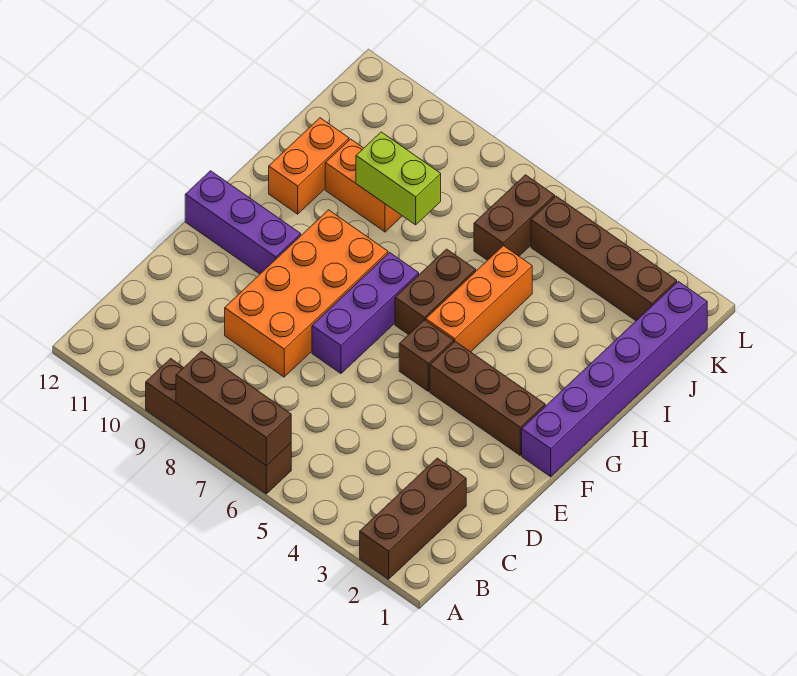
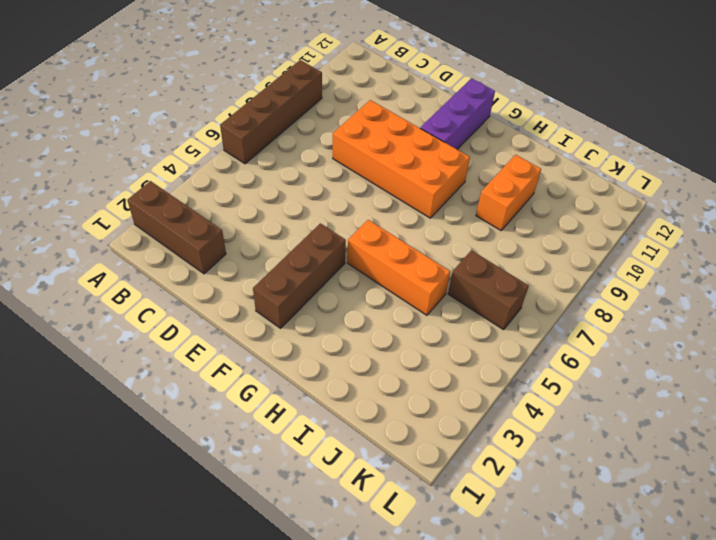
none -> purple brick E7:G7 level 1
none -> purple brick F1:K1 level 1
none -> brown brick F5 level 1

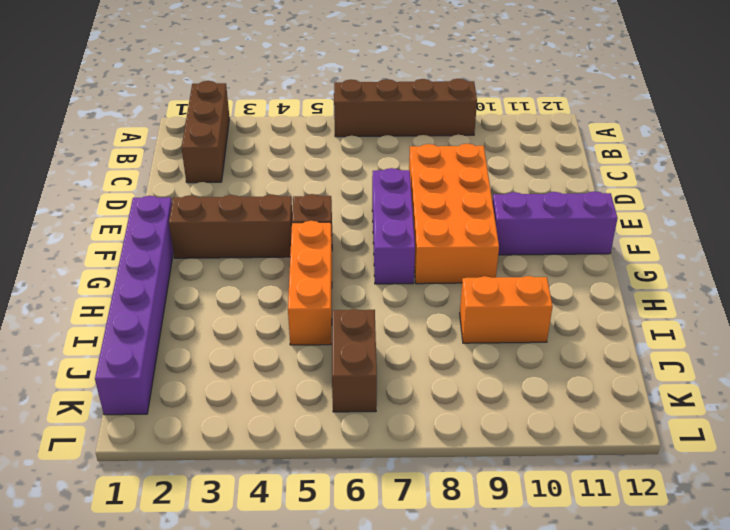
none -> brown brick G6:H6 level 1
none -> orange brick H11:I11 level 1
none -> brown brick K2:K5 level 1

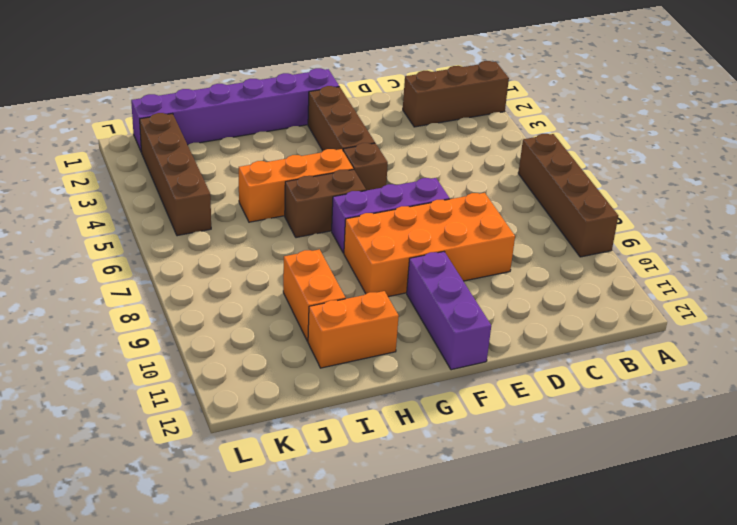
none -> brown brick J6:K6 level 1
none -> brown brick A6:A8 level 2
none -> lime brick I8:I9 level 2

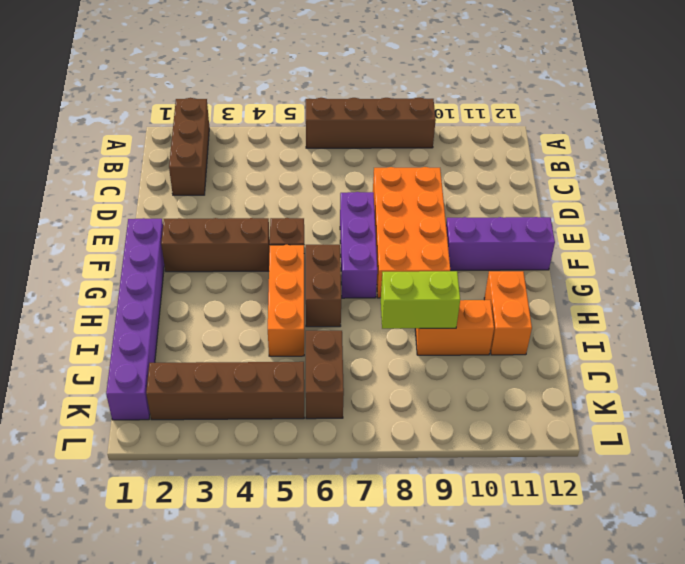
none -> brown brick A6:A8 level 2

